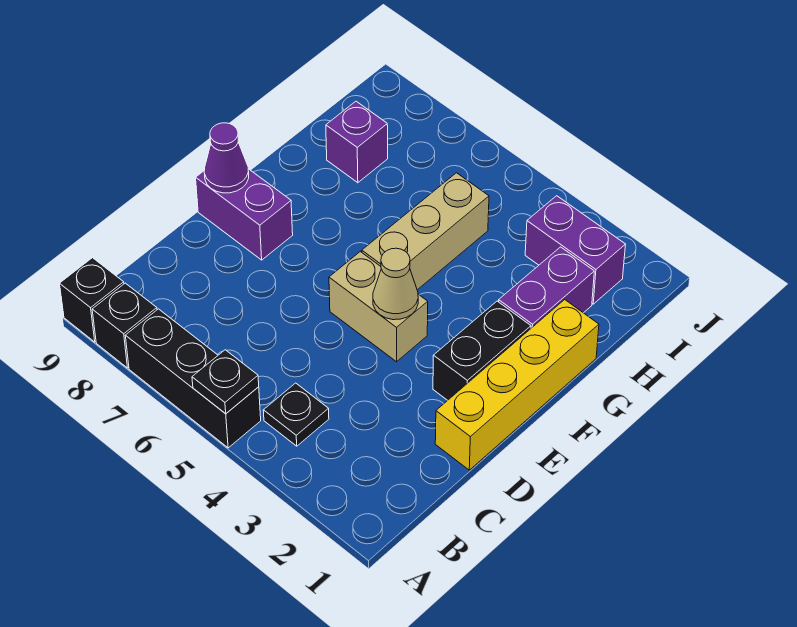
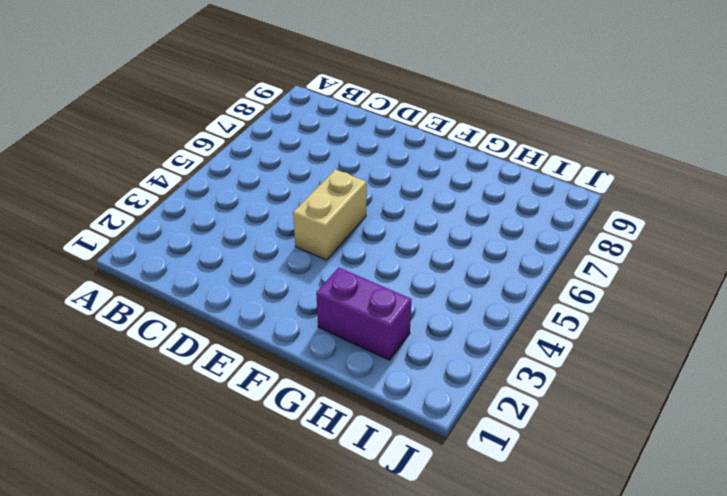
none -> black brick A5:A7 level 1
none -> black brick A8 level 1
none -> black brick A9 level 1

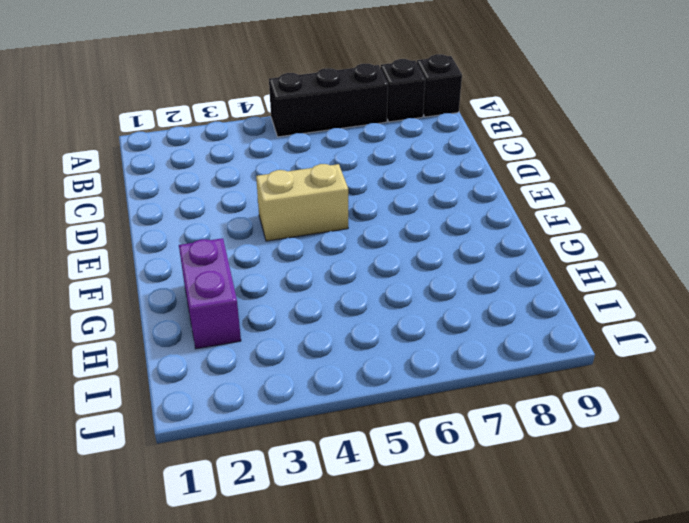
none -> black plate B4 level 1
none -> yellow brick D1:G1 level 1
none -> black brick E2:F2 level 1

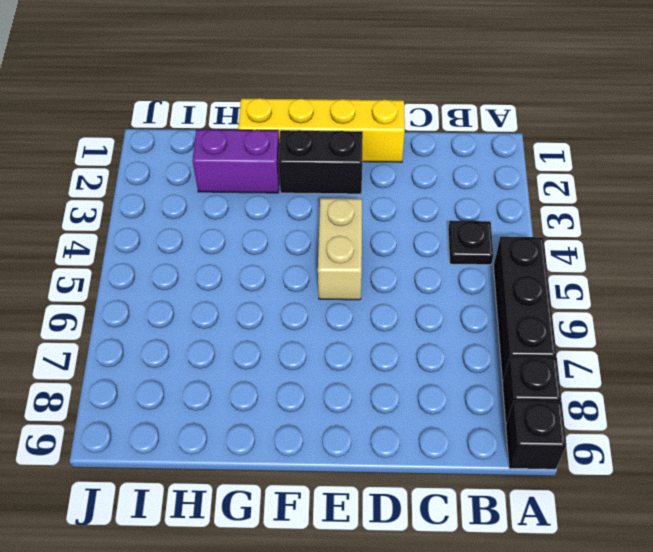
none -> purple brick E8:E9 level 1
none -> tan brick F5:H5 level 1
none -> purple brick H8 level 1

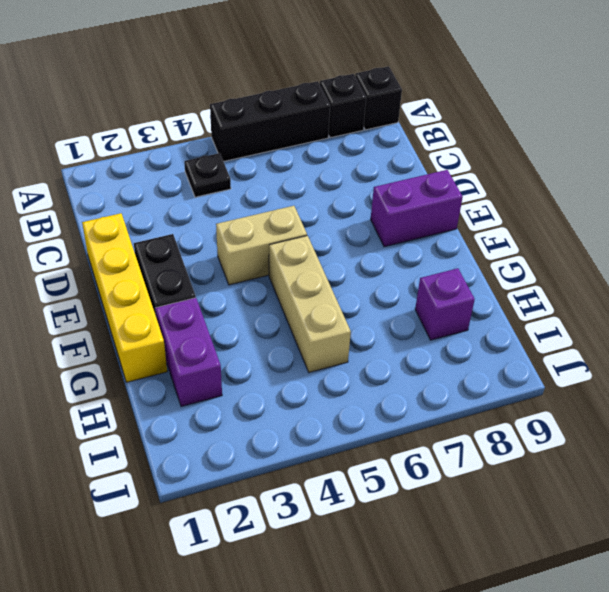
none -> purple brick I2:I3 level 1
none -> black plate A5 level 2
none -> tan cone E4 level 2

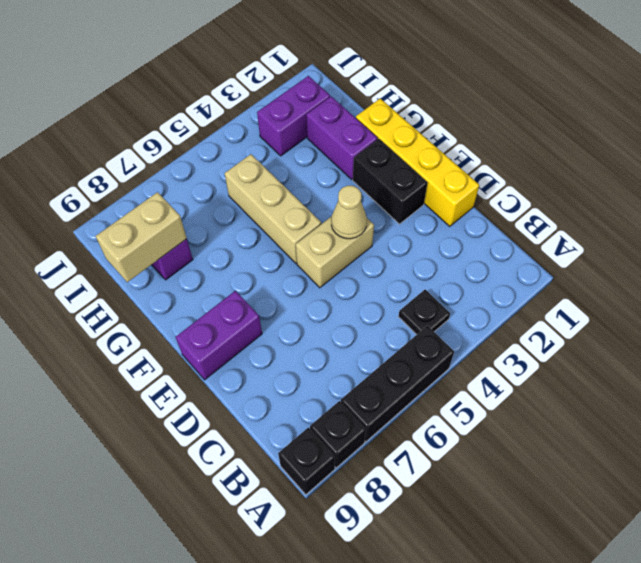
tan brick H8:H9 level 2 -> none
none -> black plate A5 level 2
none -> purple cone E9 level 2

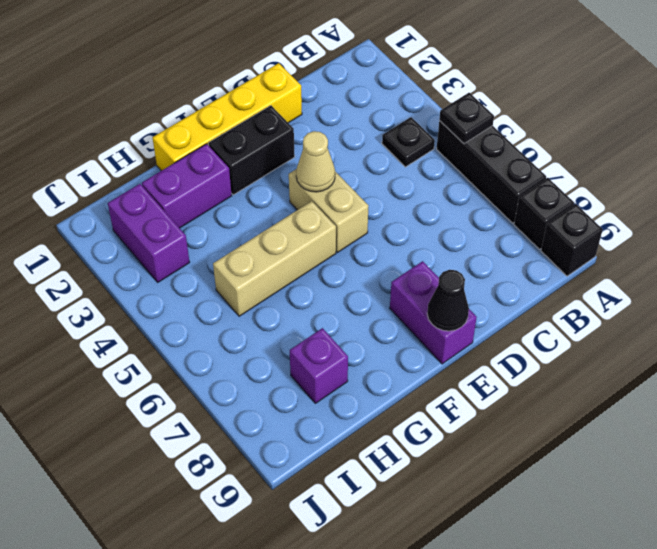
black cone E9 level 2 -> purple cone E9 level 2

